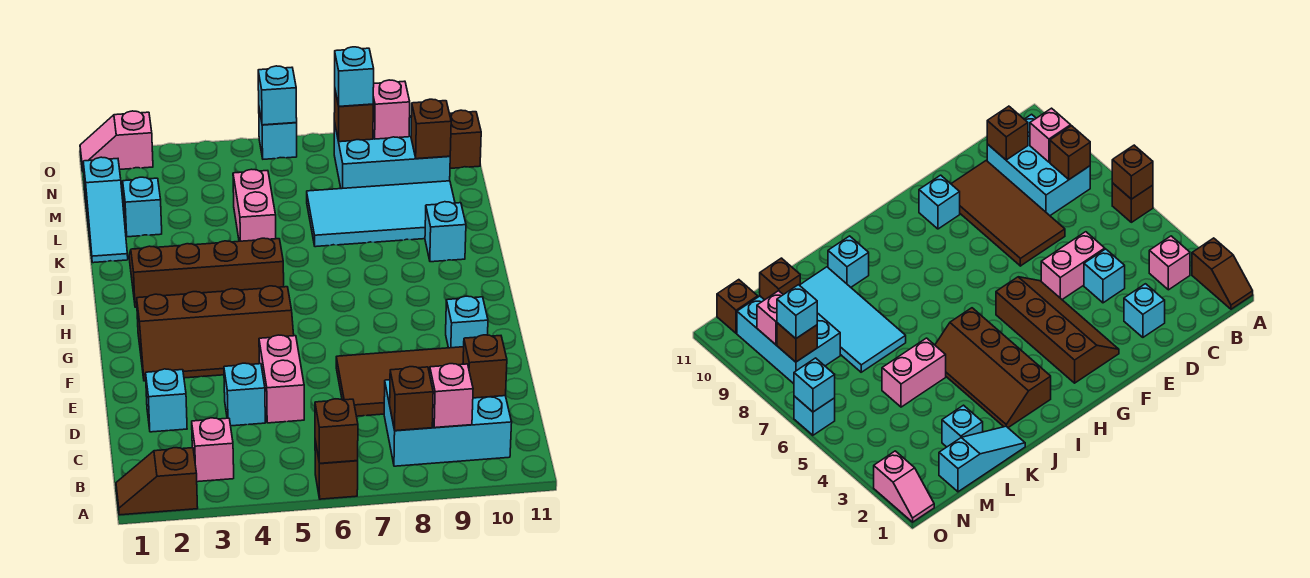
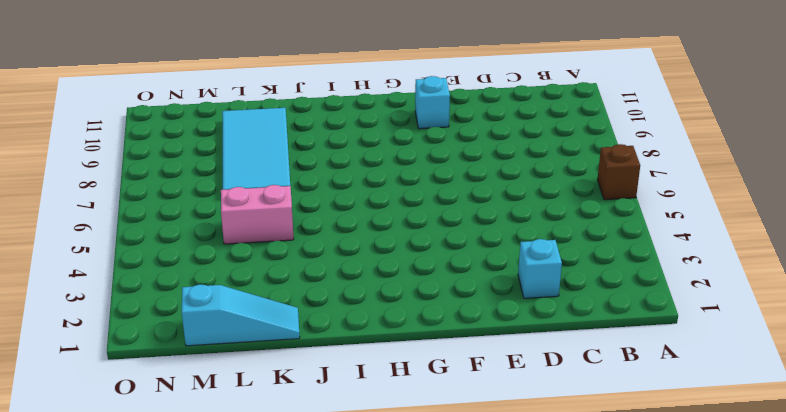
none -> brown slope A1:A2 level 1 top 2
none -> pink brick B3 level 1
none -> cyan brick B8:C10 level 1

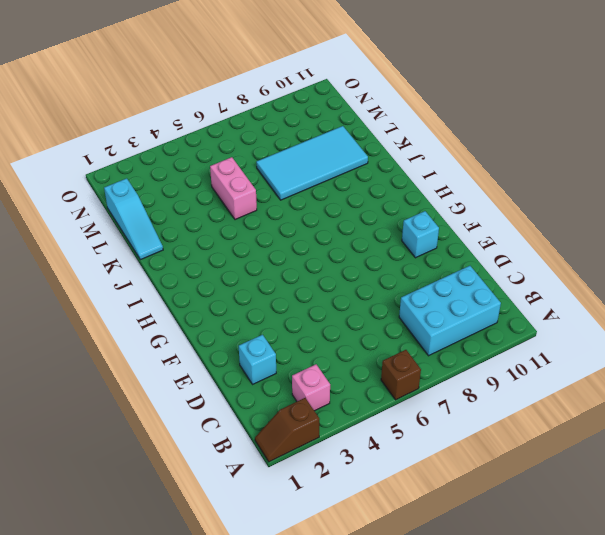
none -> cyan brick D4 level 1
none -> pink brick D5:E5 level 1
none -> brown tile D7:E10 level 1

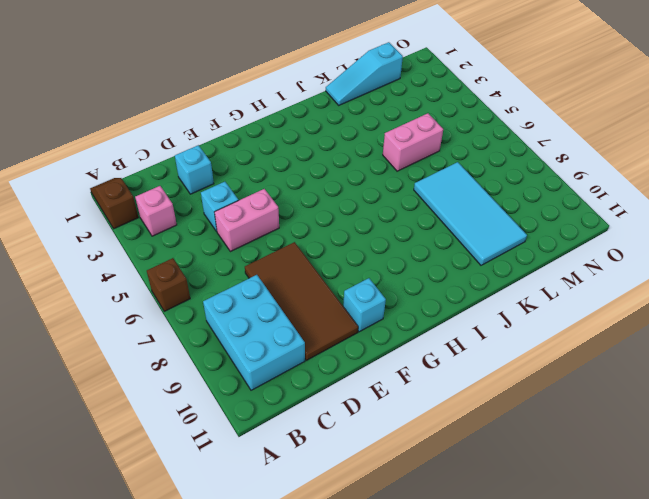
none -> brown slope F2:G5 level 1 top G
none -> brown slope I2:J5 level 1 top I
none -> cyan brick J10 level 1

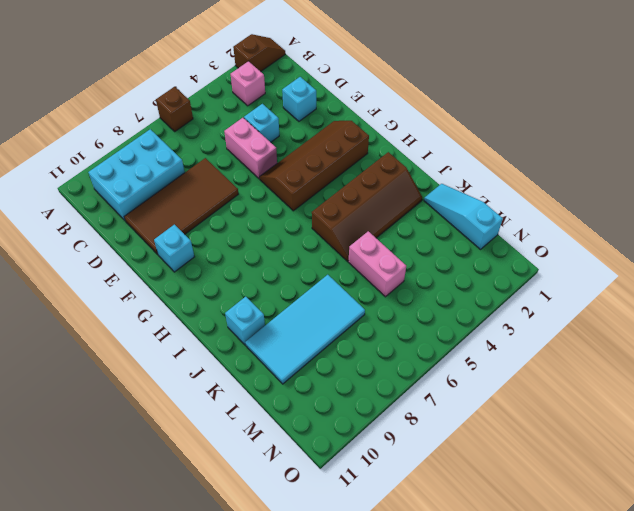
none -> cyan brick L2 level 1
none -> cyan brick M8:N10 level 1
none -> brown brick N11 level 1

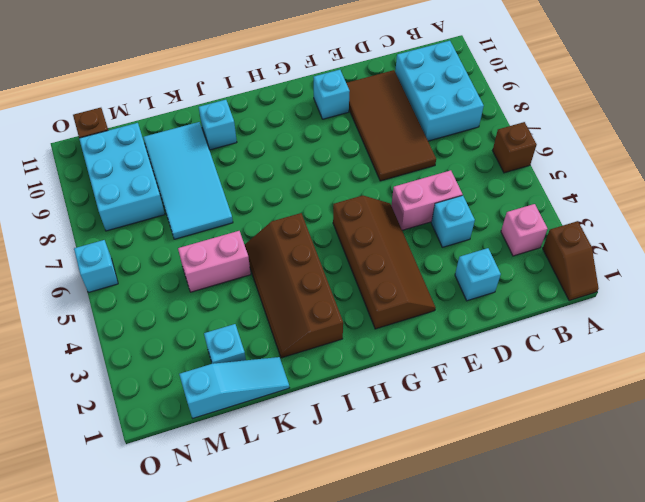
none -> pink slope O1:O2 level 1 top 2
none -> brown brick A6 level 2
none -> brown brick B8 level 2

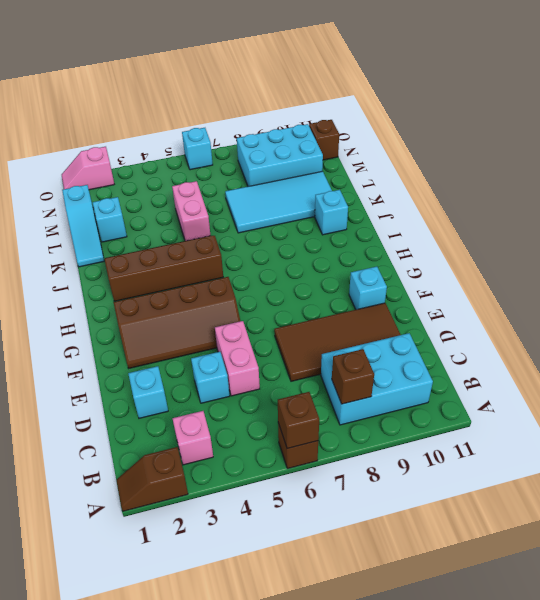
none -> pink brick B9 level 2
none -> brown brick C10 level 2
none -> brown brick M10 level 2

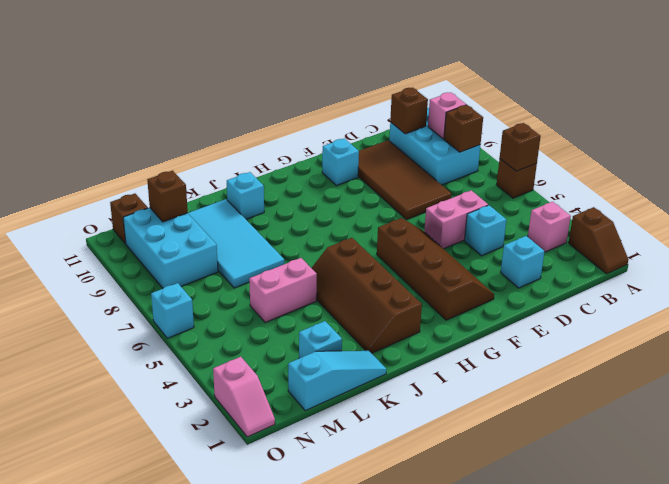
none -> brown brick N8 level 2
none -> pink brick N9 level 2
none -> cyan brick O6 level 2

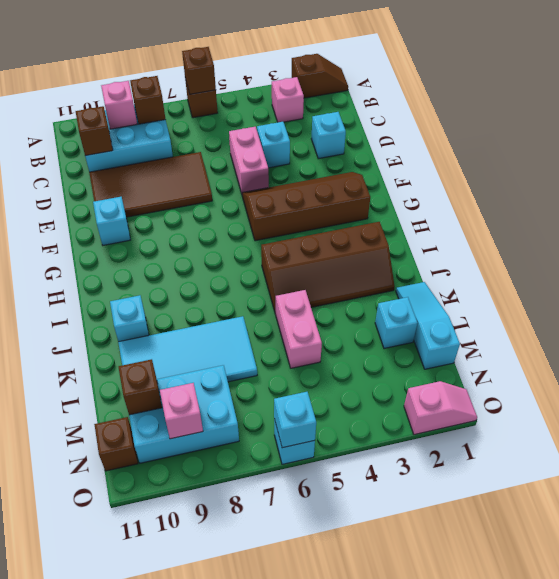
none -> brown brick N8 level 2
none -> cyan brick N8 level 3

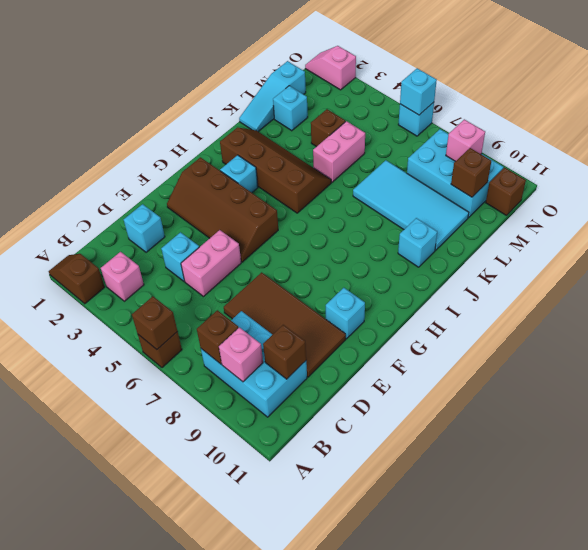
cyan brick H3 level 1 -> cyan brick N8 level 3
brown brick L4 level 1 -> brown brick N8 level 2

